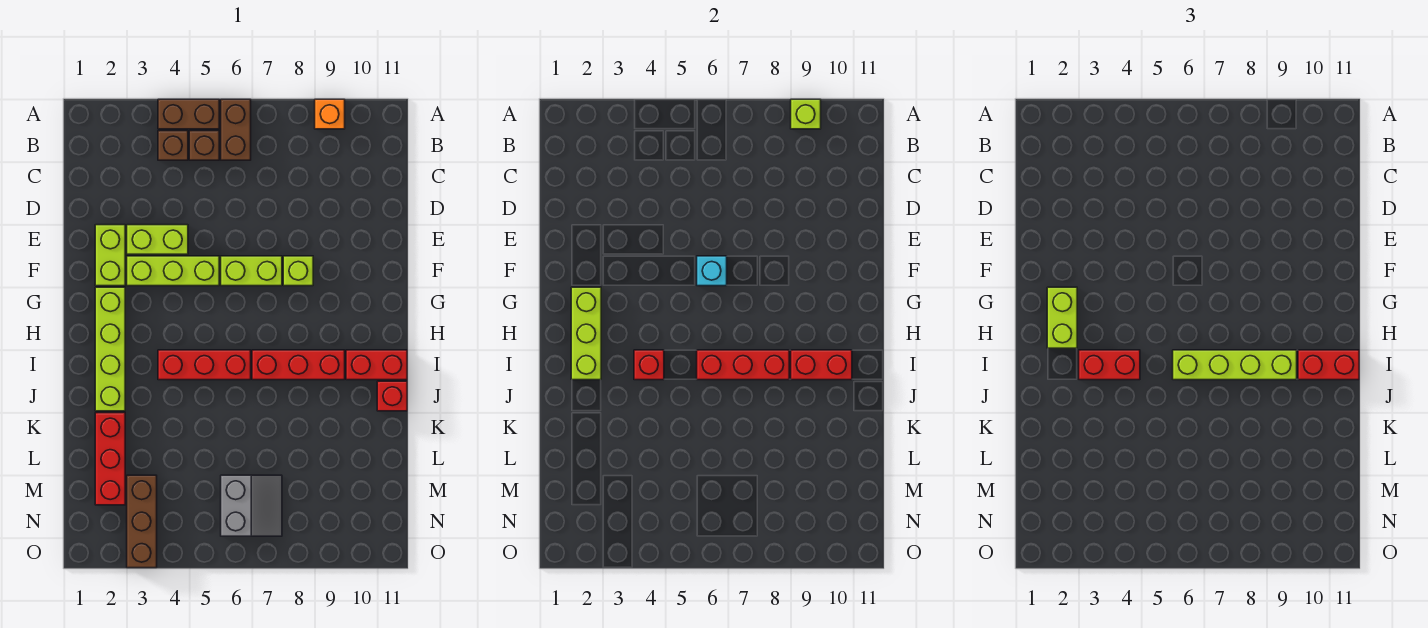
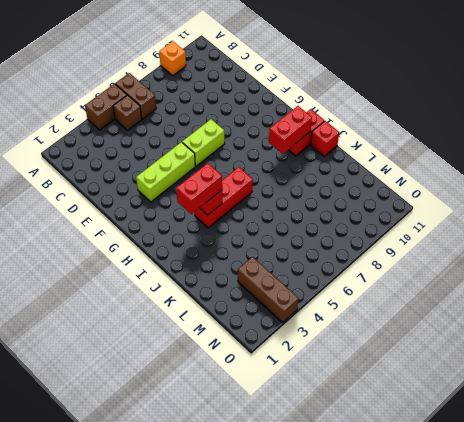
none -> brown brick B4 level 1
none -> lime brick E2:F2 level 1
none -> lime brick E3:E4 level 1

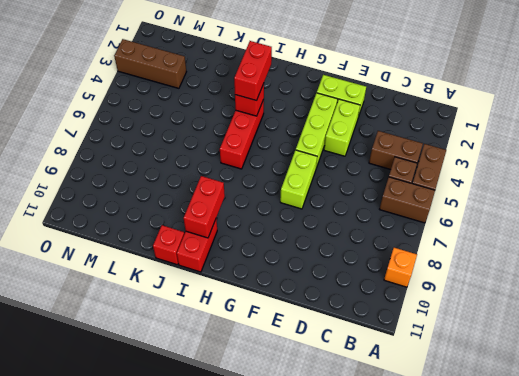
brown brick B4:C4 level 1 -> brown brick B4 level 1
none -> lime brick F8 level 1
none -> lime brick G2:J2 level 1
none -> red brick I7:I9 level 1

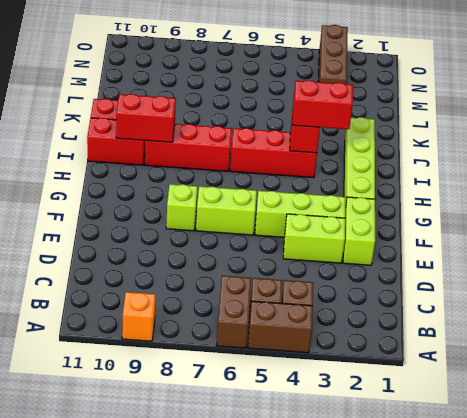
none -> red brick K2:M2 level 1
none -> grey slope M6:N7 level 1 top 6
none -> lime brick A9 level 2

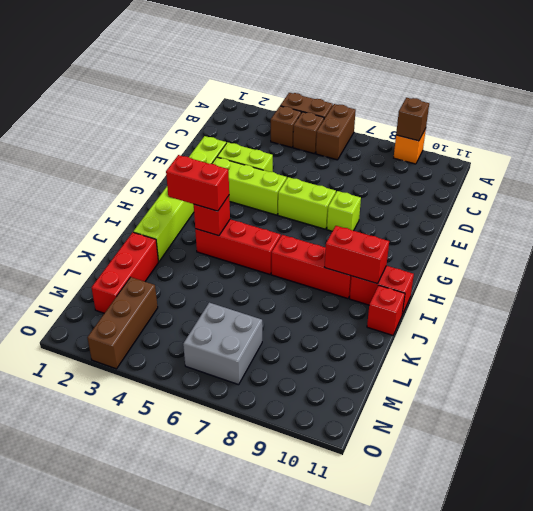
brown brick A9 level 2 -> lime brick A9 level 2
grey brick M6:N7 level 1 -> grey slope M6:N7 level 1 top 6
none -> cyan brick F6 level 2
none -> lime brick G2:I2 level 2
none -> red brick I6:I8 level 2

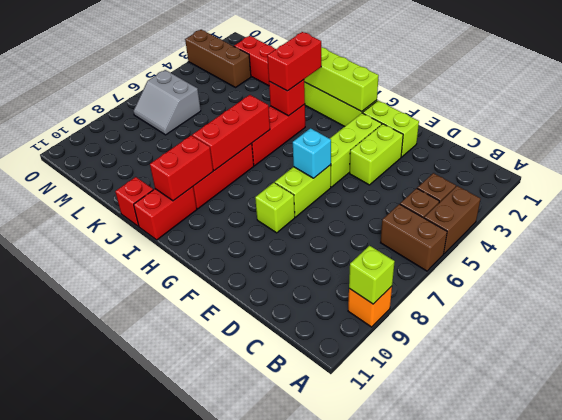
none -> lime brick G2:H2 level 3
none -> lime brick I6:I9 level 3
none -> red brick I10:I11 level 3

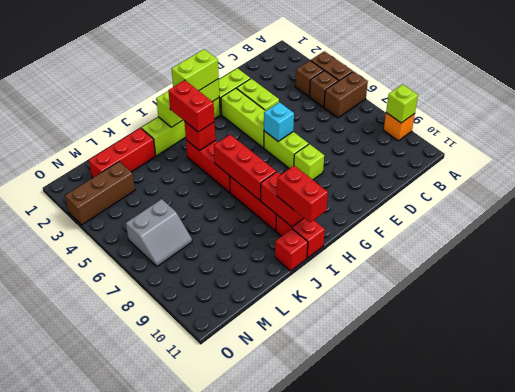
none -> lime brick I6:I9 level 3

